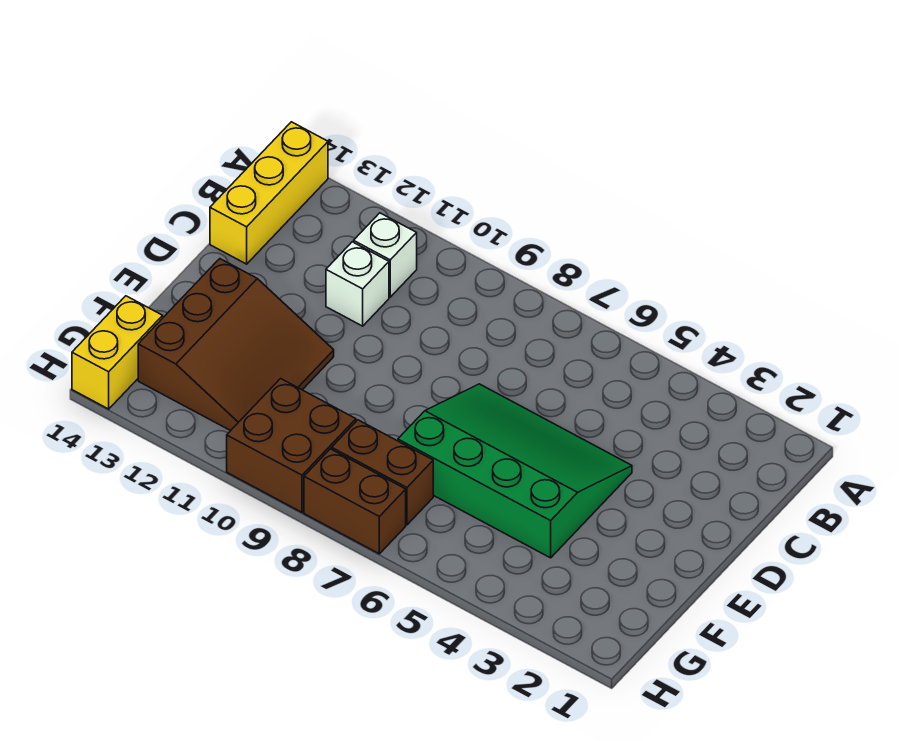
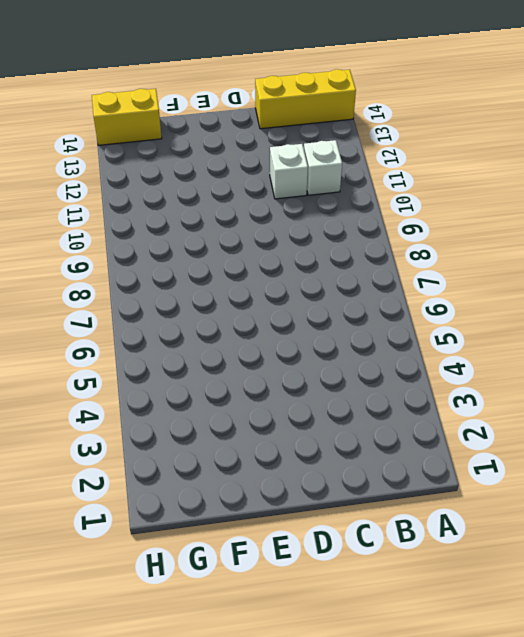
none -> green slope D4:F7 level 1 top F
none -> brown slope E11:G13 level 1 top 13

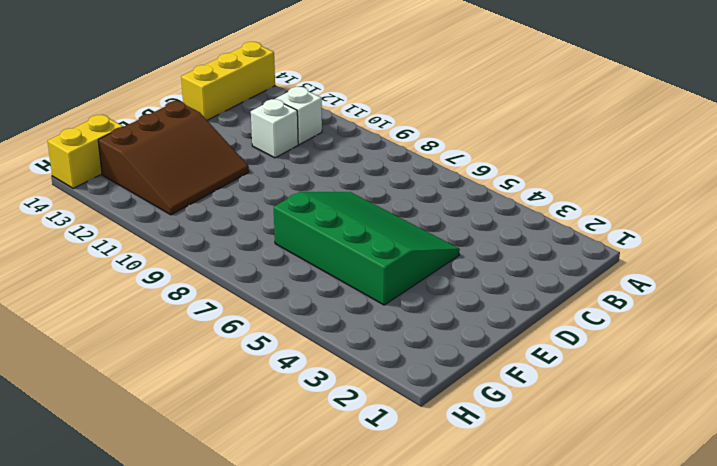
none -> brown brick G7:G8 level 1
none -> brown brick G9:H10 level 1

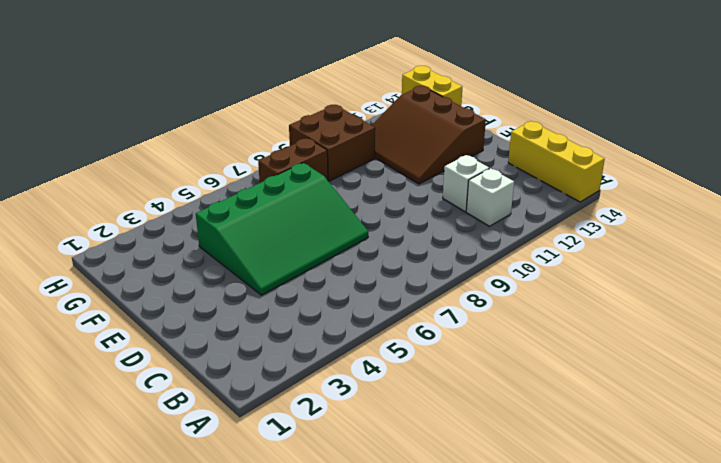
none -> brown brick H7:H8 level 1

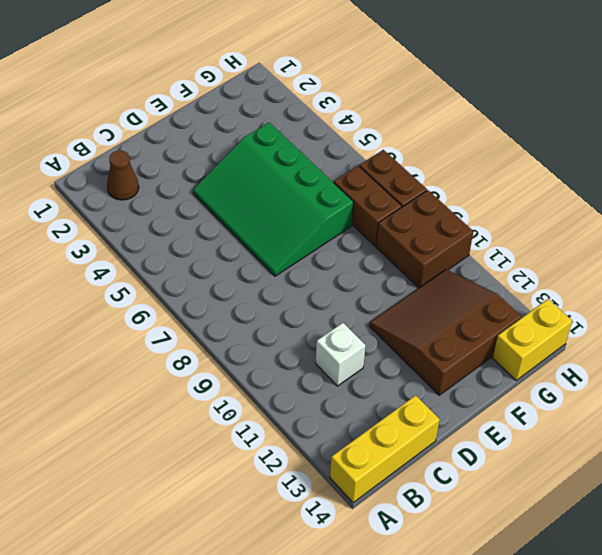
brown cone B2 level 1 -> none
none -> white brick B11 level 1

